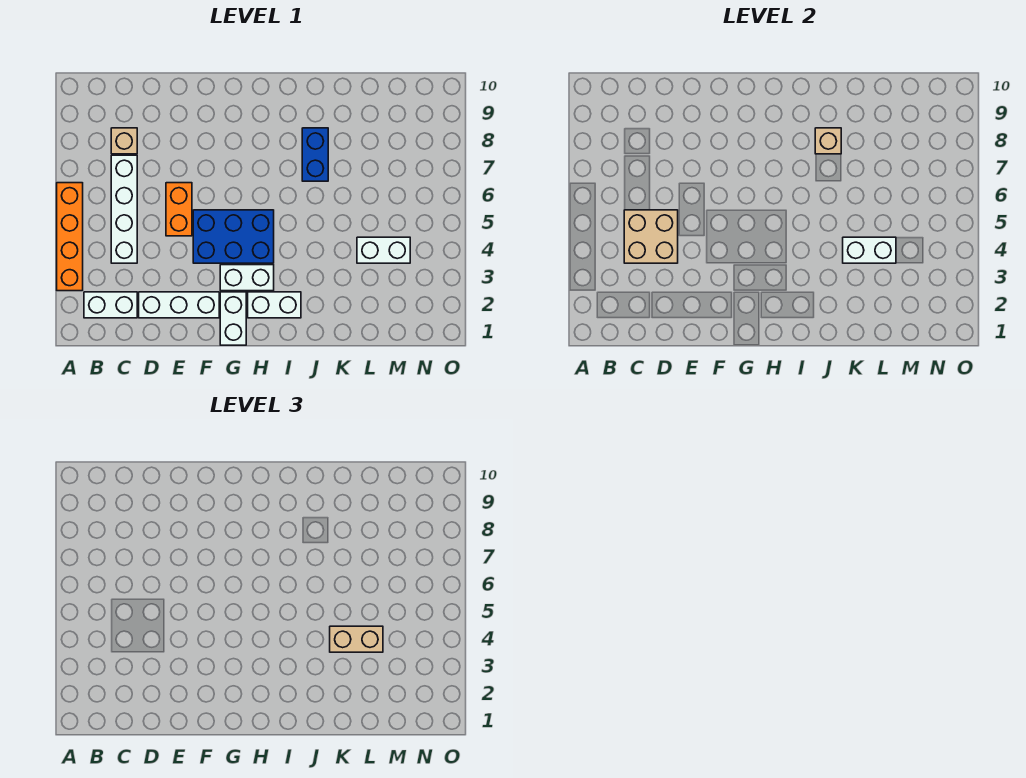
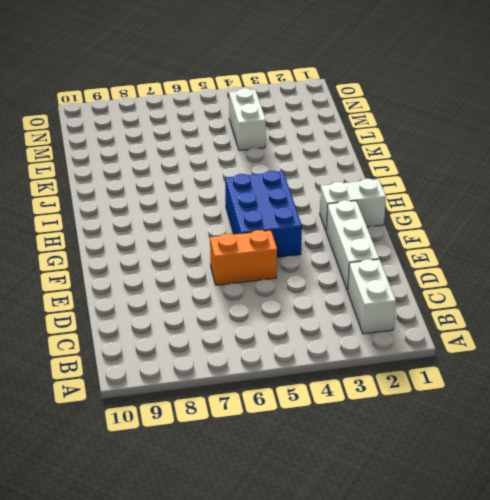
none -> orange brick A3:A6 level 1
none -> white brick C4:C7 level 1
none -> tan brick C8 level 1

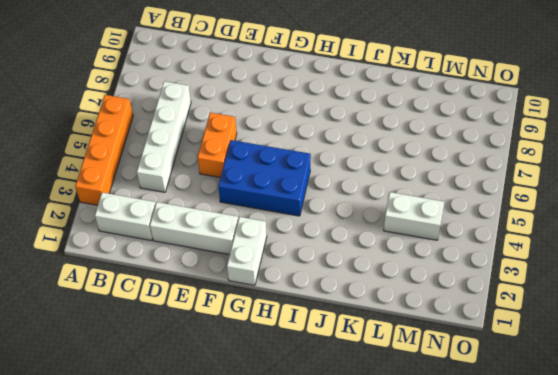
none -> tan brick C8 level 1
none -> white brick G3:H3 level 1
none -> white brick H2:I2 level 1

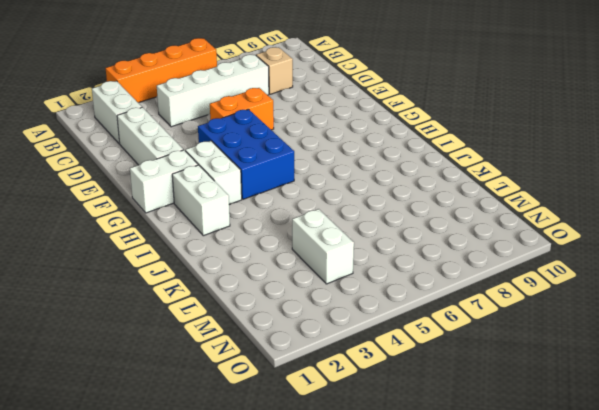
none -> blue brick J7:J8 level 1
none -> tan brick C4:D5 level 2
none -> tan brick J8 level 2

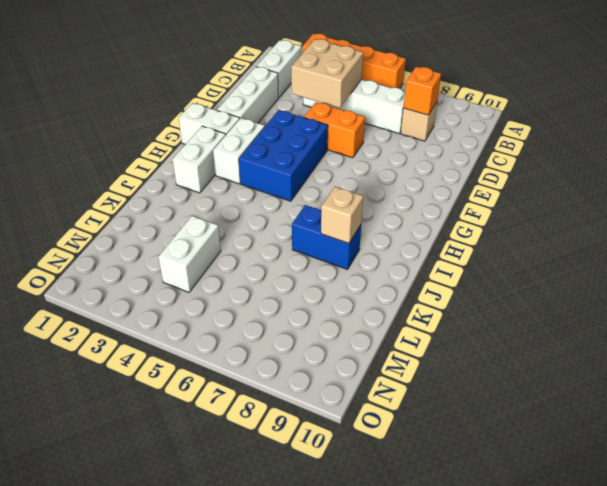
orange brick C8 level 2 -> none
none -> white brick K4:L4 level 2
none -> tan brick K4:L4 level 3

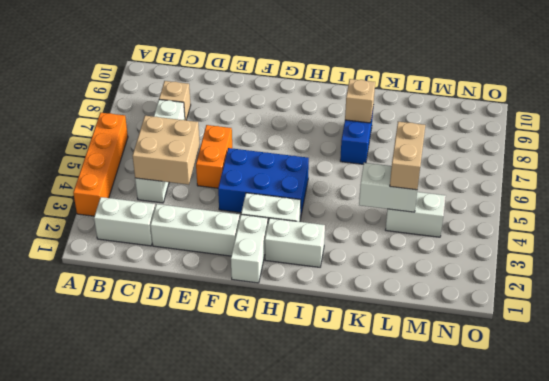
tan brick L4:L5 level 3 -> tan brick K4:L4 level 3

